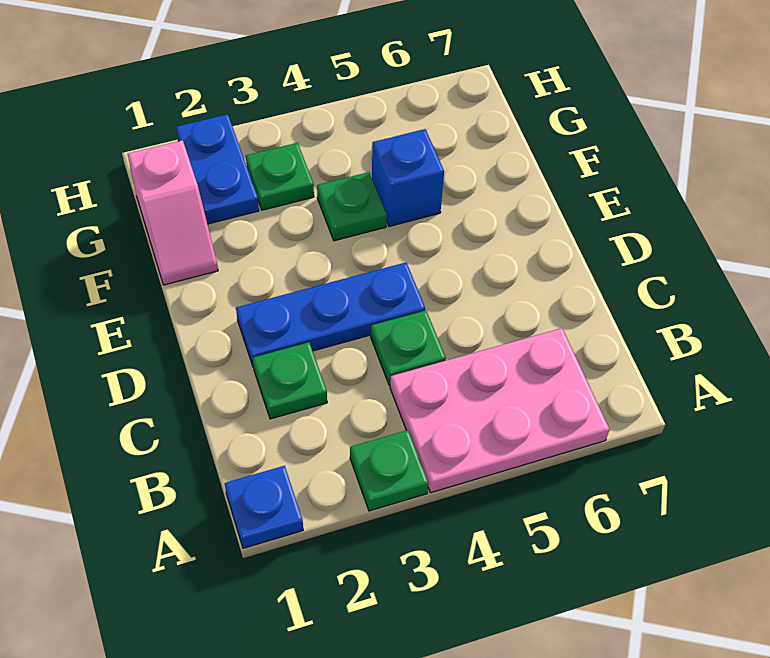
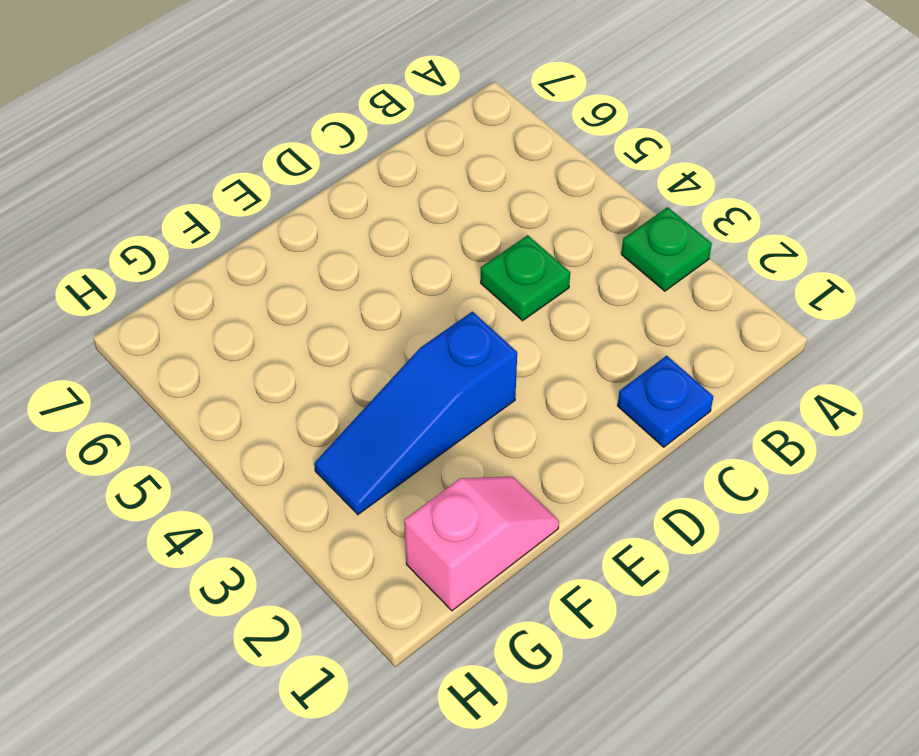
blue plate C1 level 1 -> blue plate A1 level 1
blue slope E3:G3 level 1 top E -> green plate G3 level 1
none -> pink plate A4:B6 level 1
none -> green plate C2 level 1

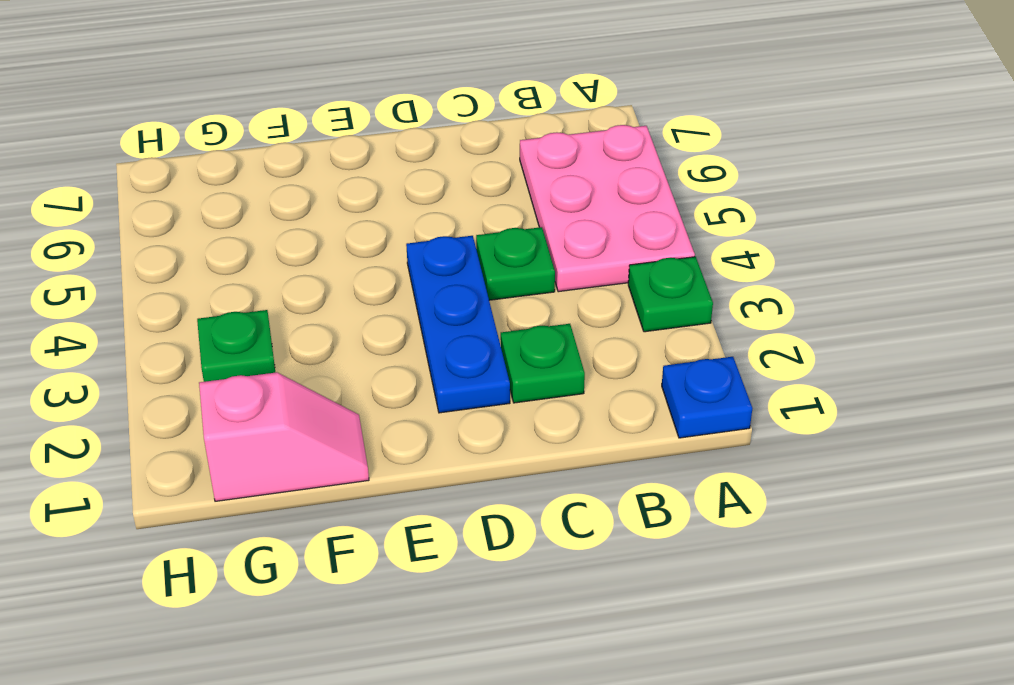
none -> green plate F4 level 1
none -> blue brick F5 level 1

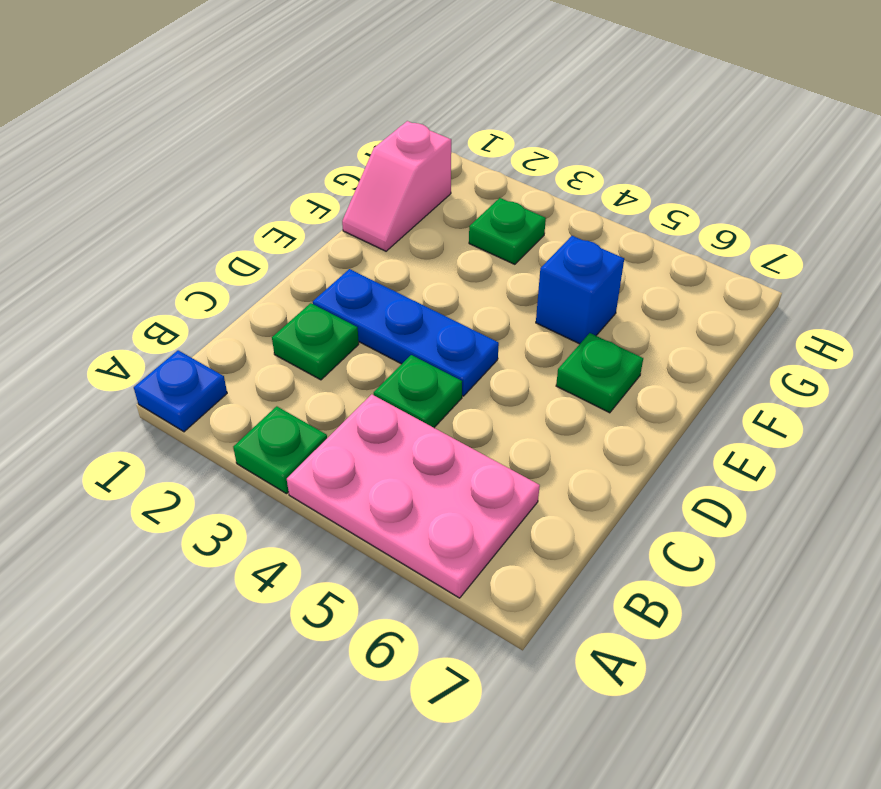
green plate E6 level 1 -> green plate F4 level 1
none -> blue plate G2:H2 level 1

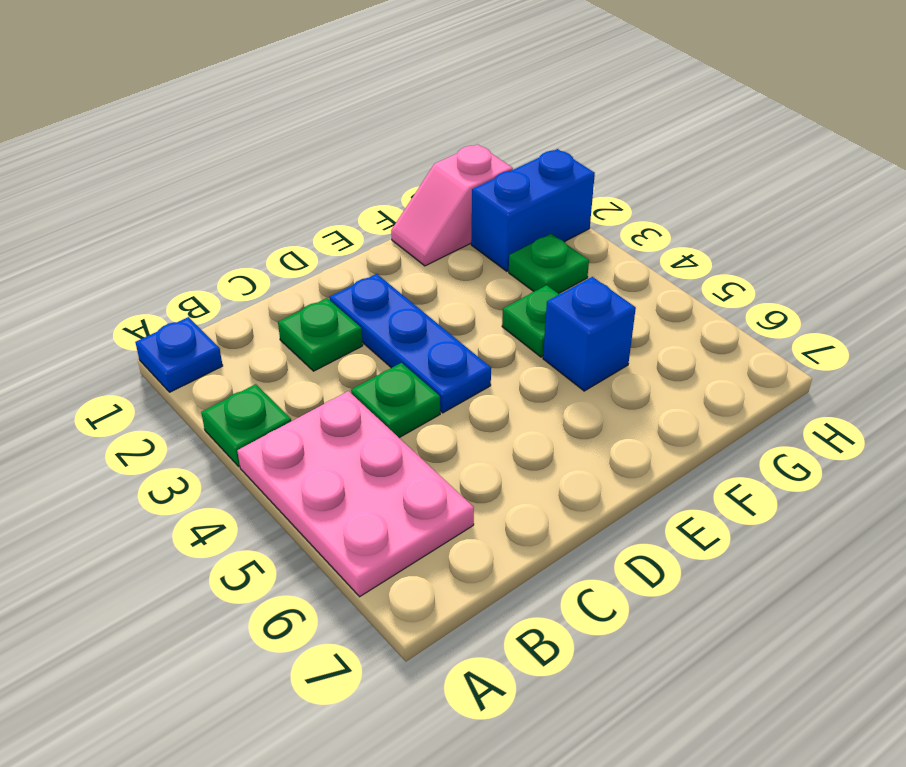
blue brick G2:H2 level 1 -> blue plate G2:H2 level 1

